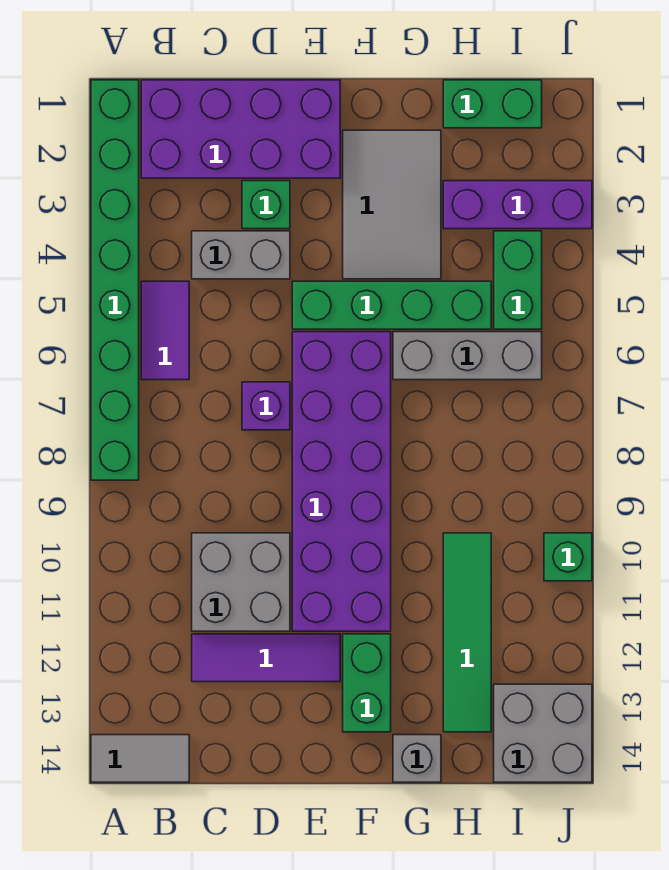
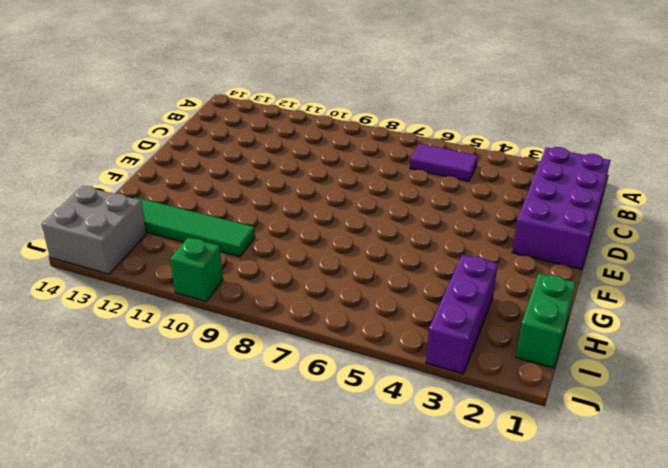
none -> green brick A1:A8 level 1
none -> grey tile A14:B14 level 1
none -> grey brick C4:D4 level 1

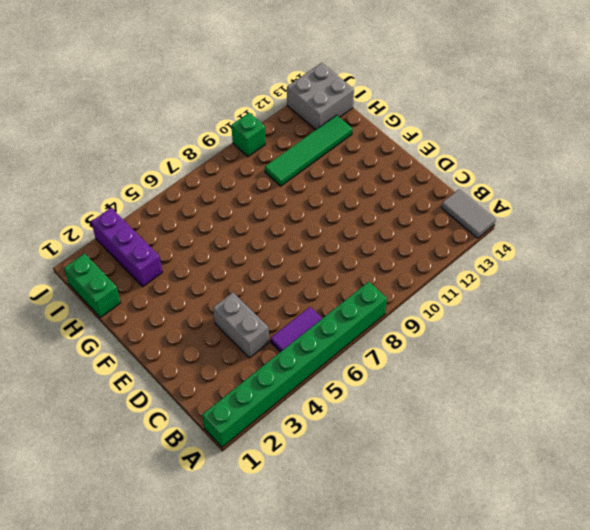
none -> purple brick B1:E2 level 1
none -> grey brick C10:D11 level 1
none -> purple tile C12:E12 level 1

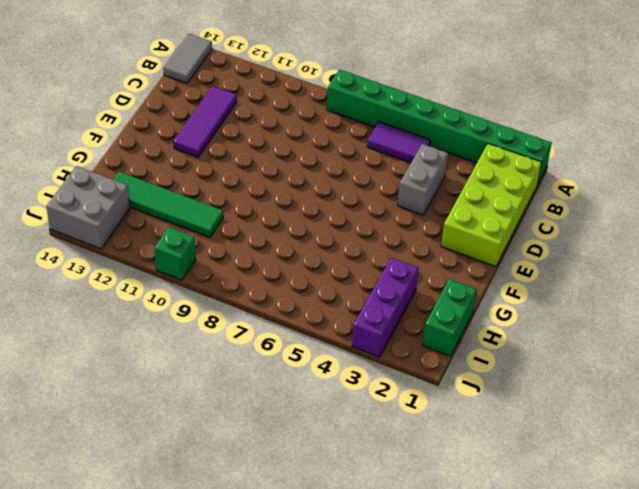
lime brick B1:E2 level 1 -> purple brick B1:E2 level 1
none -> grey brick C10:D11 level 1
none -> green brick D3 level 1
none -> purple brick D7 level 1

